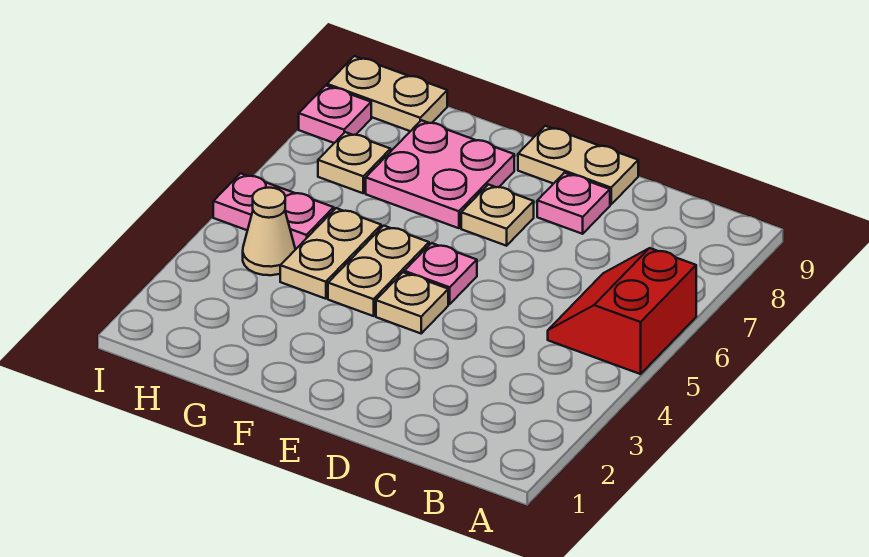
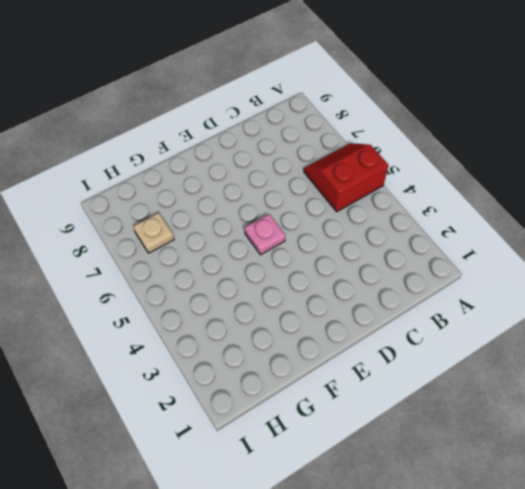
red slope A5:B6 level 1 top 5 -> red slope A5:B6 level 1 top A
none -> pink plate D8 level 1
none -> tan plate D9:E9 level 1
none -> tan plate E4 level 1

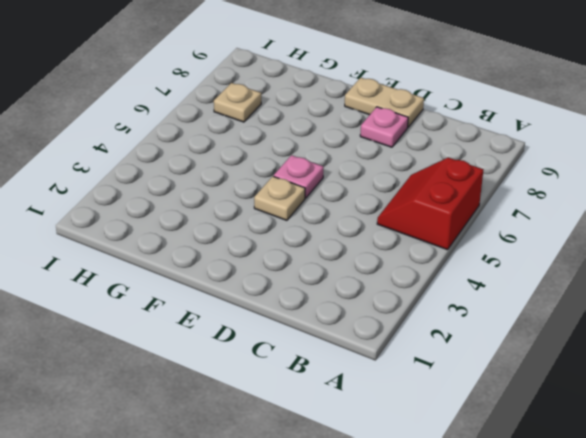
none -> tan plate E7 level 1
none -> tan plate F4:F5 level 1
none -> pink plate F7:G8 level 1

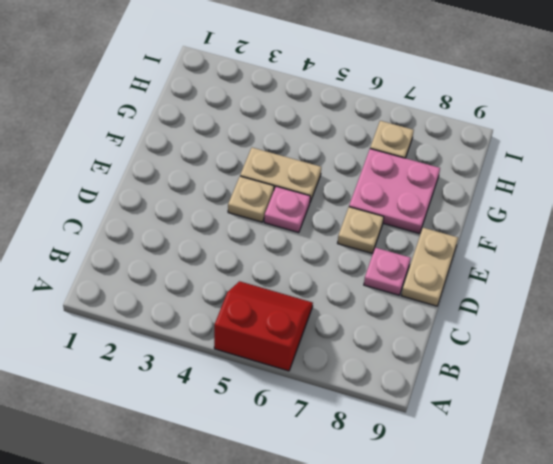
none -> tan plate G4:G5 level 1
none -> tan cone H4 level 1
none -> pink plate H5:I5 level 1

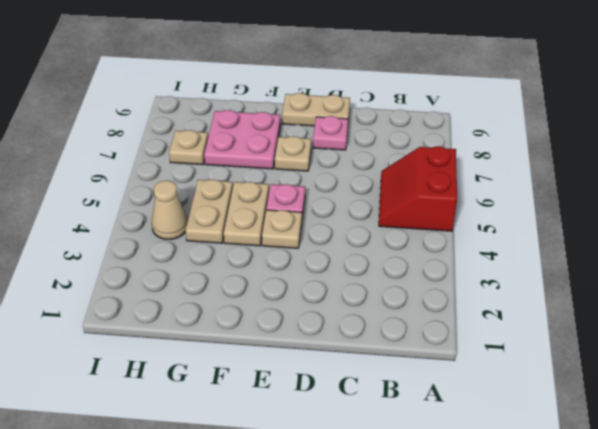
none -> pink plate H5:I5 level 1
none -> tan plate H9:I9 level 1
none -> pink plate I8 level 1

